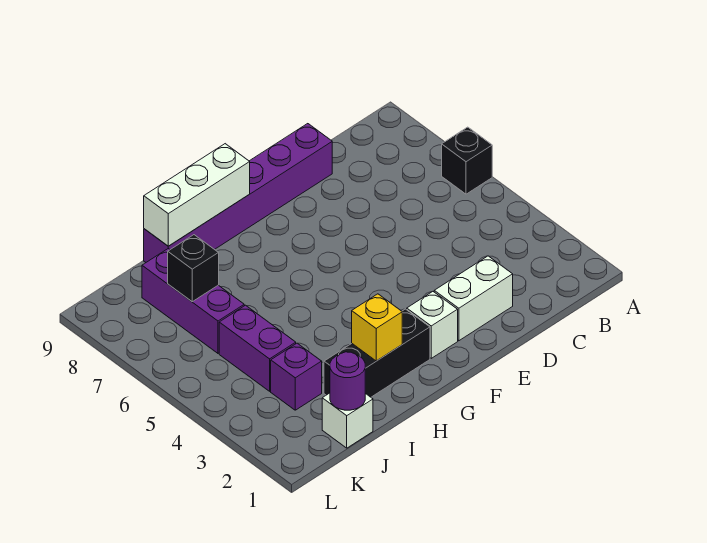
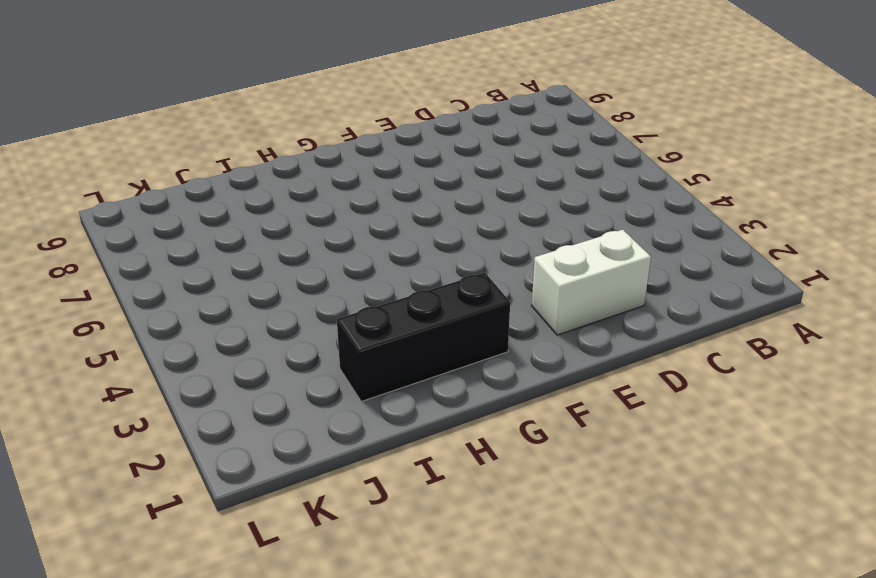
none -> black brick A6 level 1
none -> purple brick D9:I9 level 1
none -> white brick F2 level 1

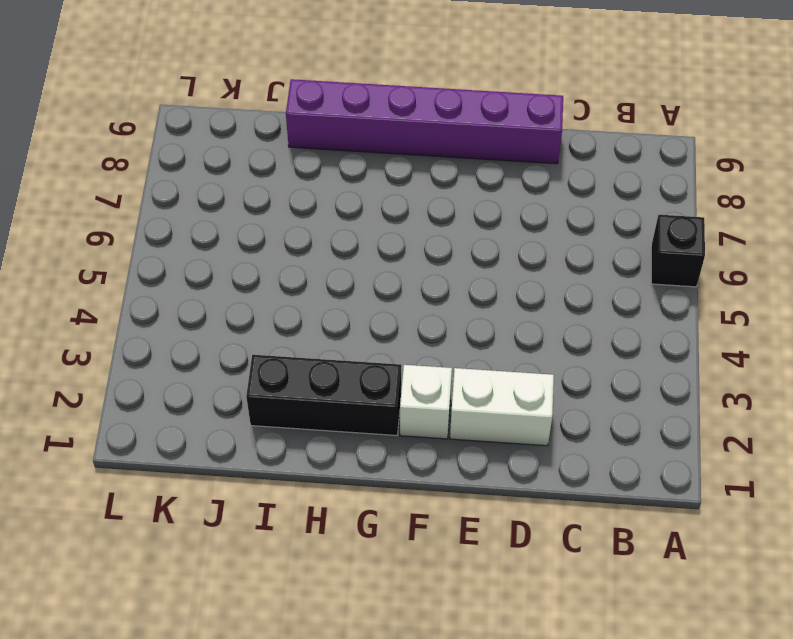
none -> white brick J1 level 1
none -> purple brick J3 level 1
none -> purple brick J4:J5 level 1

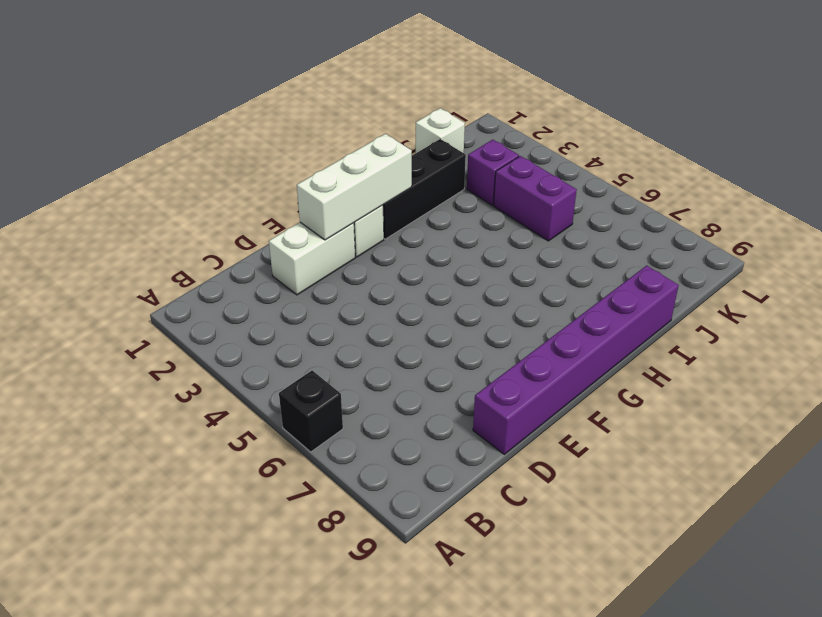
white brick E2:G2 level 2 -> white brick G9:I9 level 2
none -> purple brick J6:J8 level 1
none -> yellow brick H2 level 2
none -> purple round brick J1 level 2

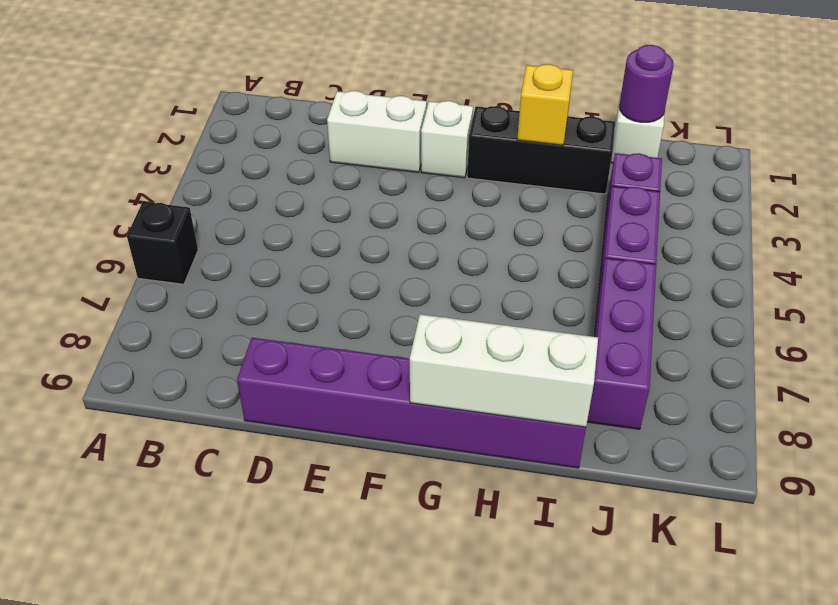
none -> black brick J7 level 2

